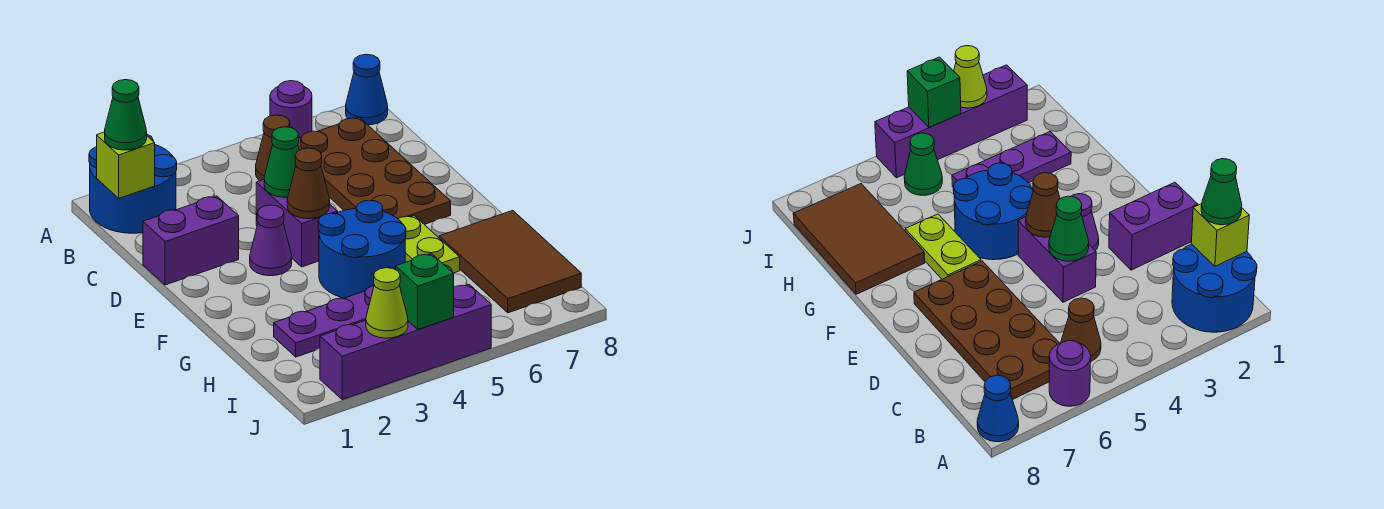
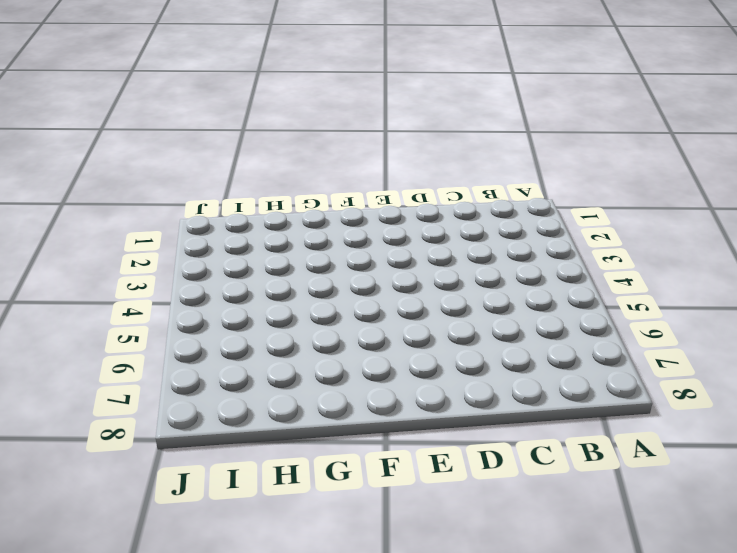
none -> blue round brick A1:B2 level 1
none -> purple round brick A6 level 1
none -> blue cone A8 level 1

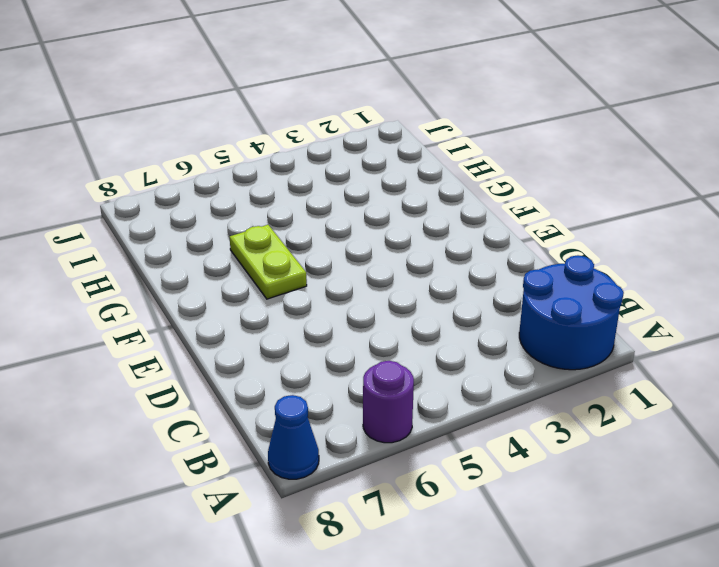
none -> brown cone B5 level 1
none -> brown plate B6:E7 level 1
none -> purple brick D1:D2 level 1

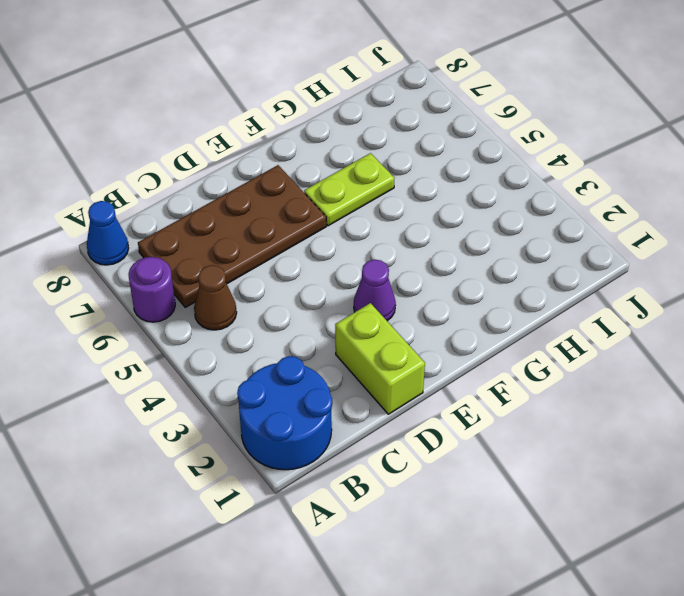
lime brick D1:D2 level 1 -> purple brick D1:D2 level 1
none -> purple brick D4:E4 level 1
none -> blue round brick F4:G5 level 1
none -> brown tile G7:I8 level 1

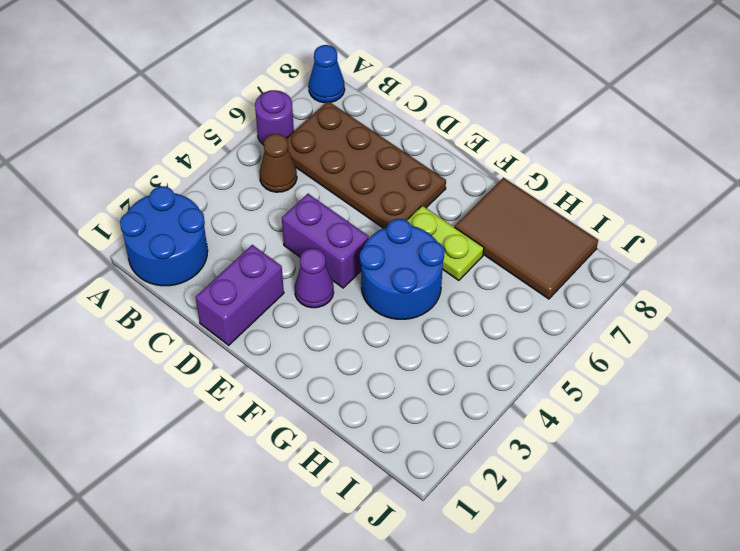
none -> purple plate H2:H4 level 1
none -> green cone I5 level 1
none -> purple brick J2:J5 level 1

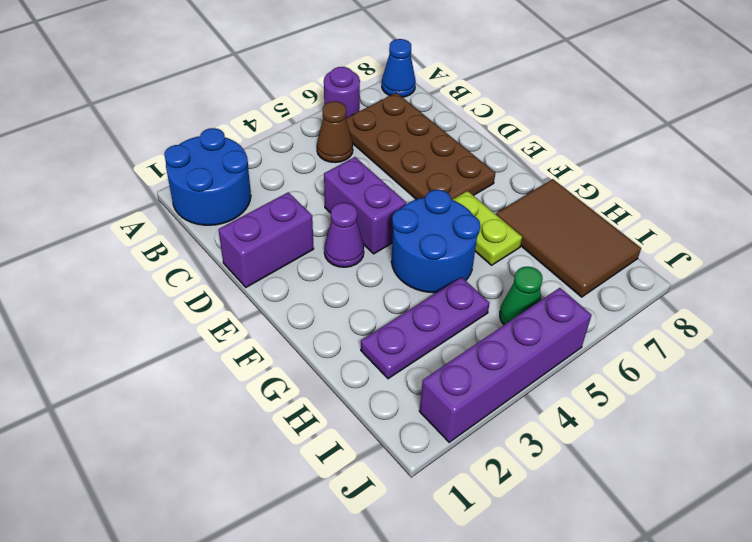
none -> lime brick B1 level 2
none -> green cone D4 level 2
none -> brown cone E4 level 2

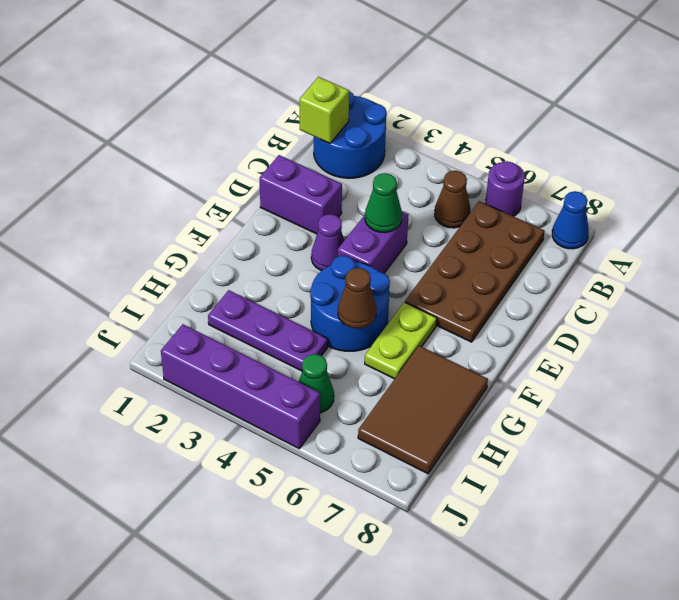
brown cone G5 level 2 -> brown cone E4 level 2
none -> lime cone J3 level 2
none -> green brick J4 level 2
none -> green cone B1 level 3

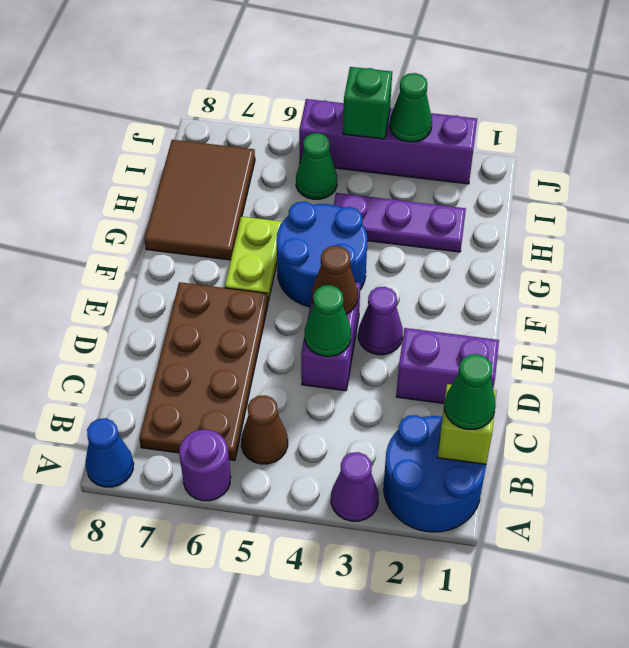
purple cone A3 level 1 -> none
green cone J3 level 2 -> lime cone J3 level 2

